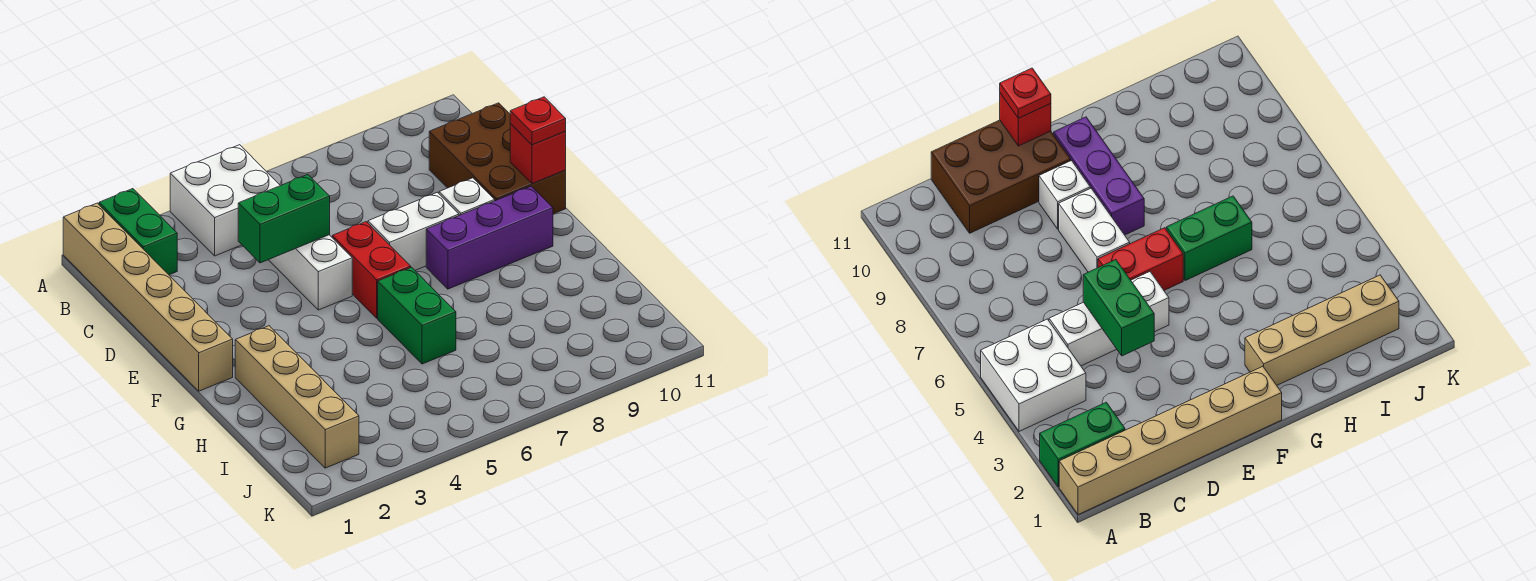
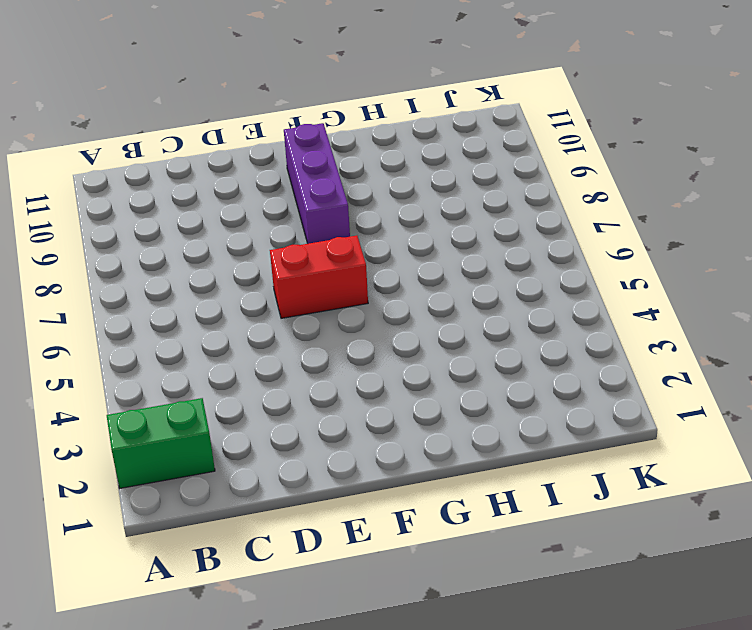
none -> tan brick A1:F1 level 1
none -> white brick A4:B5 level 1
none -> white brick C5:E5 level 1

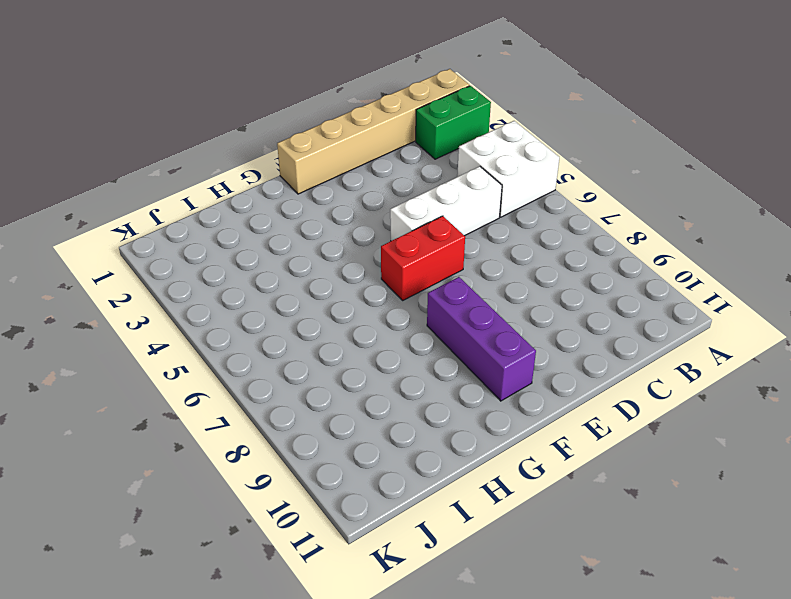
none -> brown brick C10:E11 level 1
none -> white brick E7:E8 level 1
none -> white brick E9 level 1

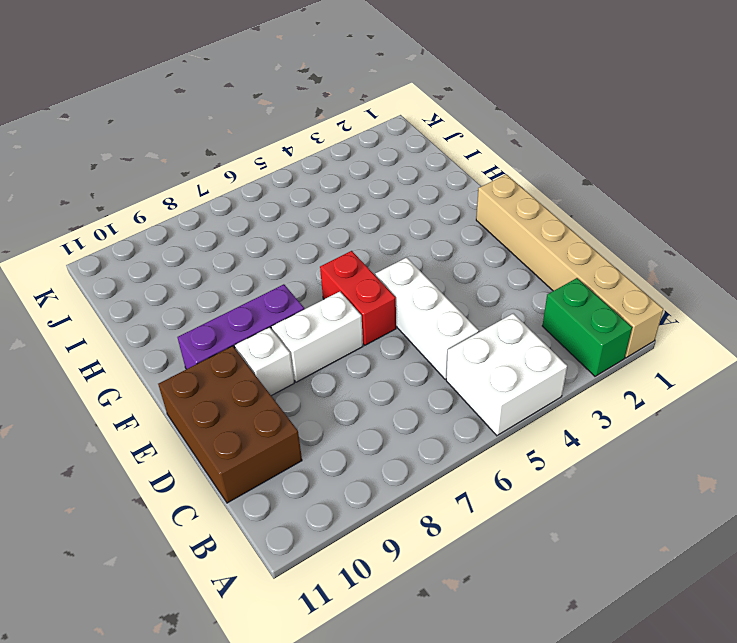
none -> tan brick G2:J2 level 1
none -> green brick G6:H6 level 1
none -> green brick D4:D5 level 2

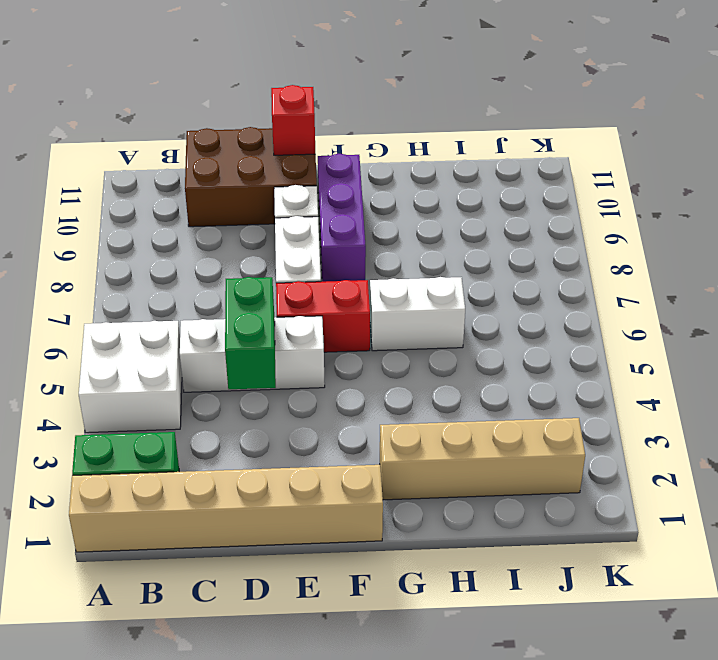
white brick G6:H6 level 1 -> green brick G6:H6 level 1
none -> red plate E11 level 3

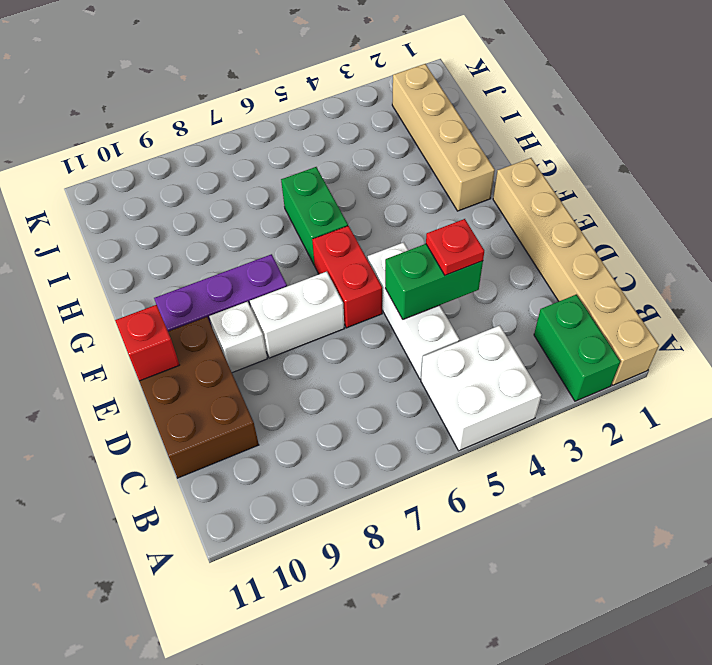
red plate D4 level 3 -> red plate E11 level 3

